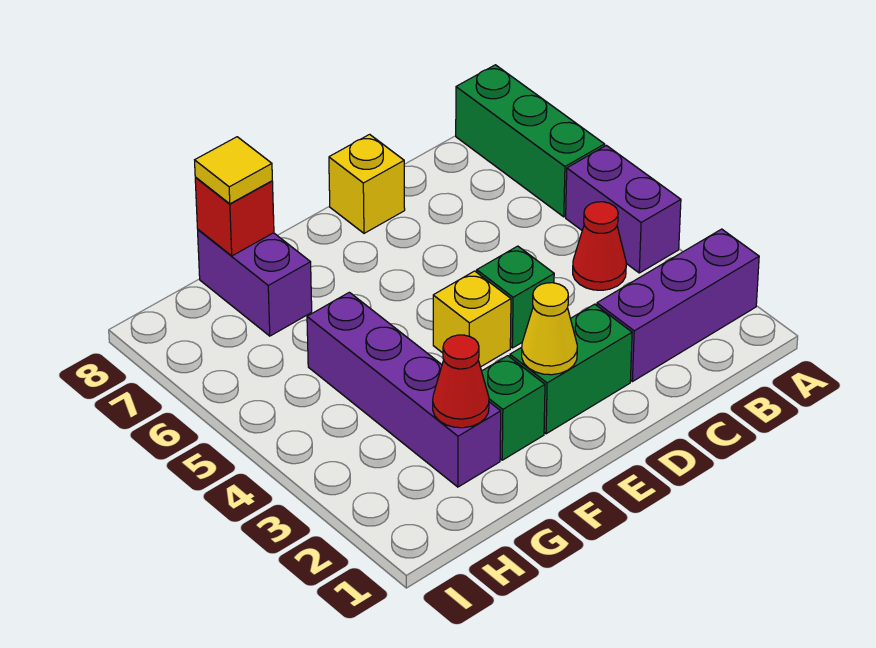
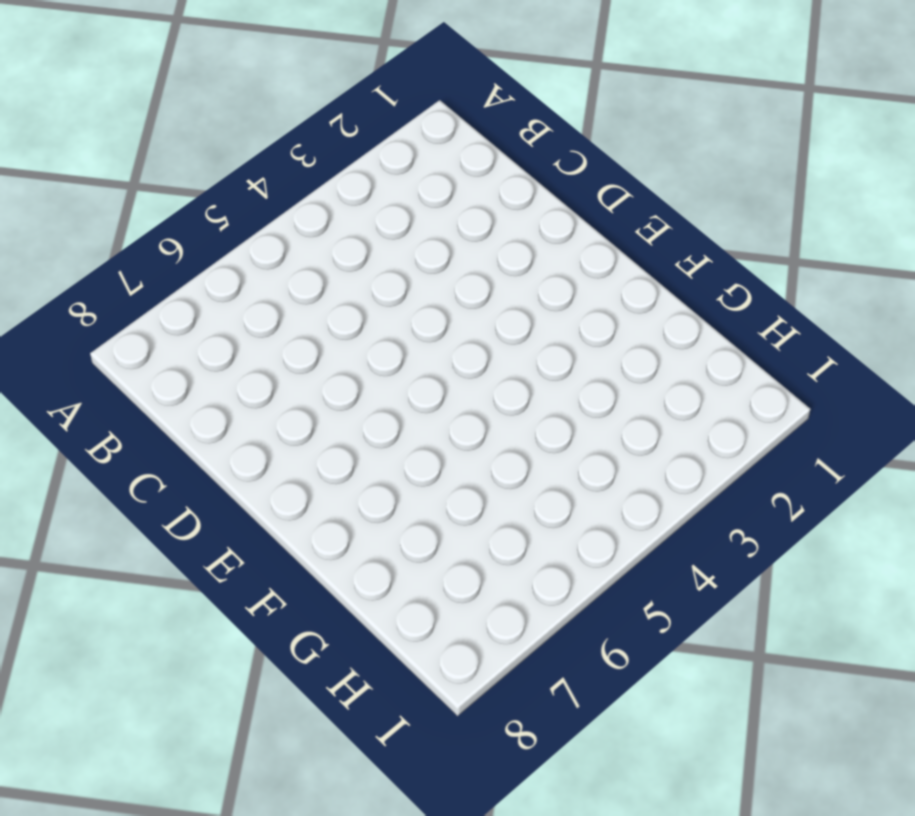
none -> purple brick A2:C2 level 1
none -> purple brick A4:A5 level 1
none -> green brick A6:A8 level 1

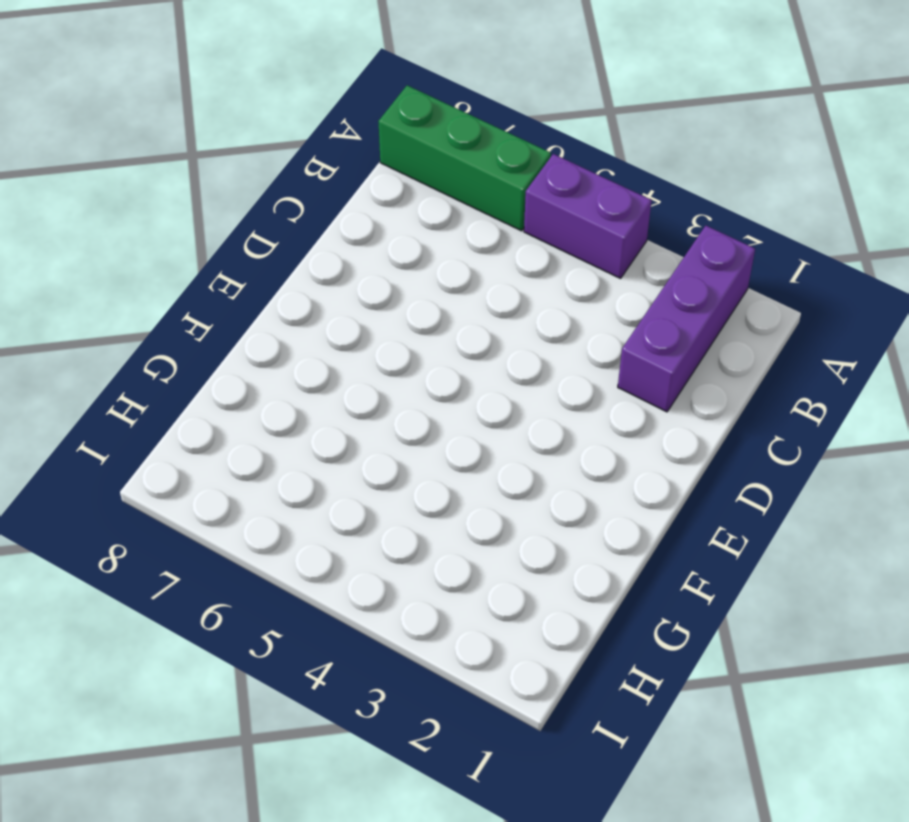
none -> red cone B4 level 1
none -> green brick D2:E2 level 1
none -> green brick D4 level 1

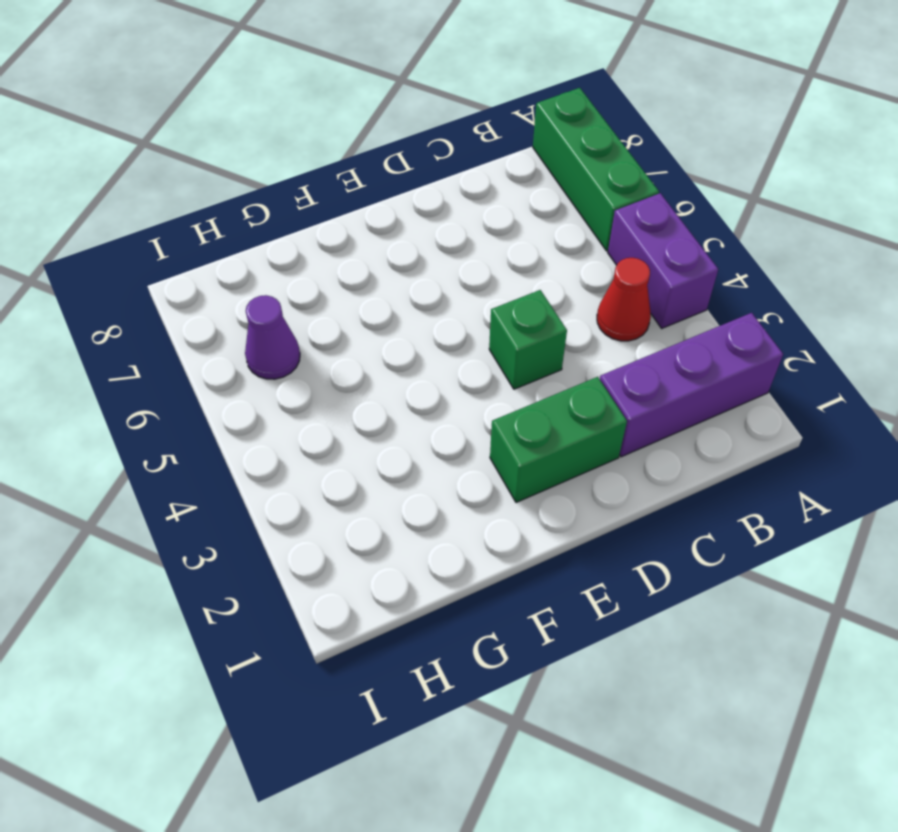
purple cone H6 level 1 -> none
none -> yellow brick D8 level 1
none -> yellow brick E4 level 1
none -> green brick F2 level 1

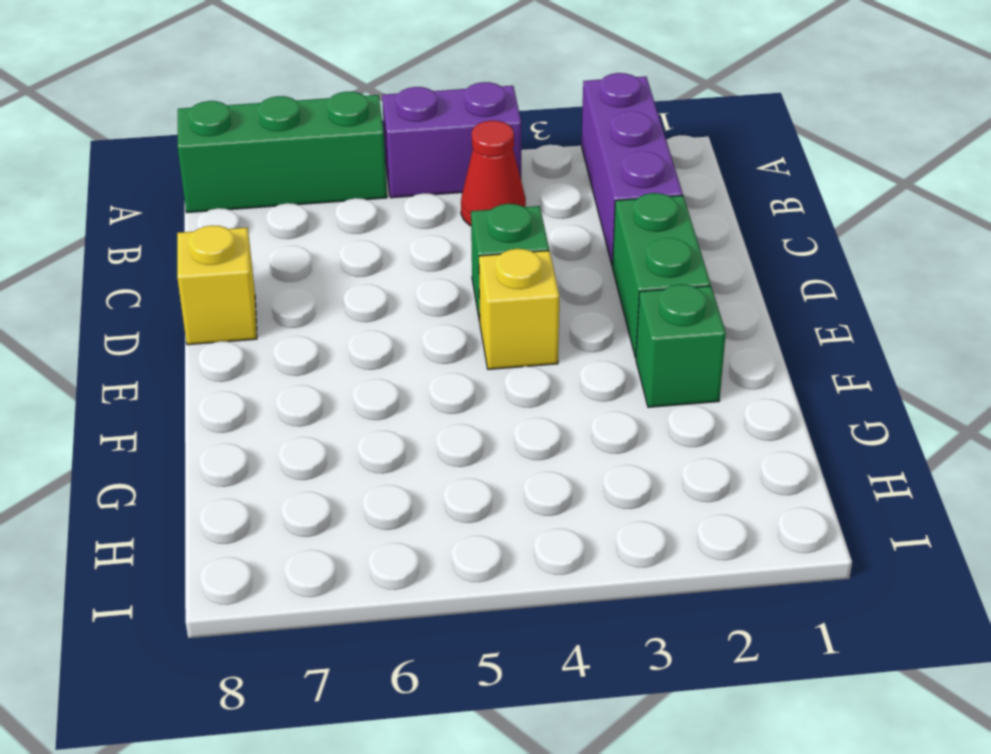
none -> purple brick G2:G5 level 1
none -> purple brick G7:G8 level 1
none -> yellow cone E2 level 2

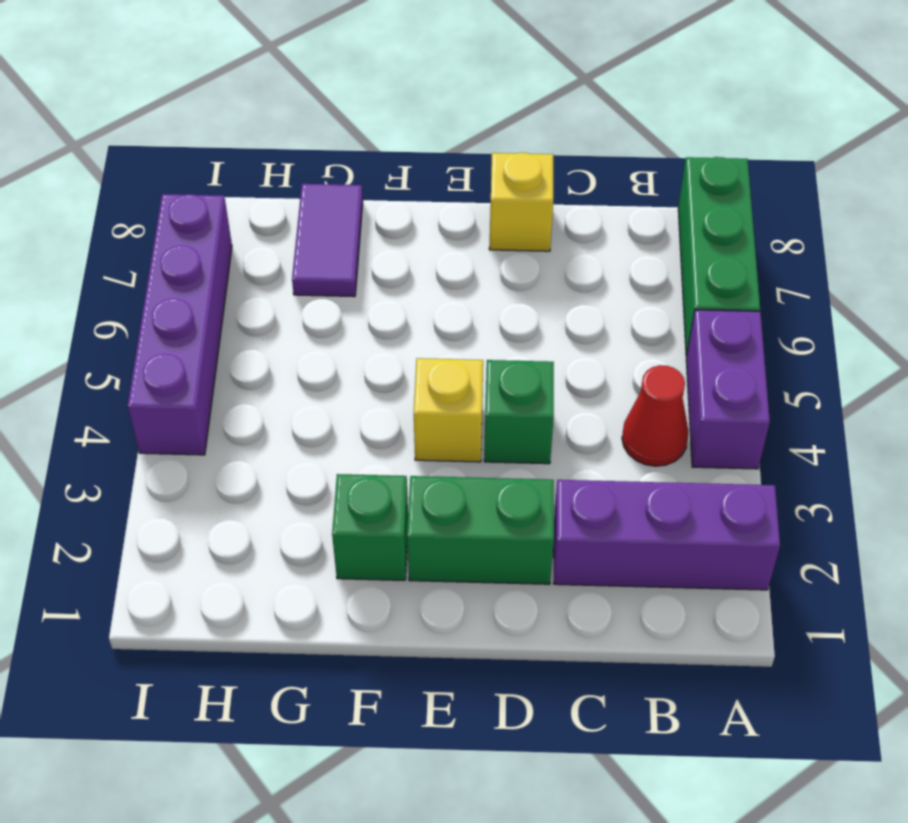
purple tile G7:G8 level 1 -> purple brick G7:G8 level 1
purple brick I4:I7 level 1 -> purple brick G2:G5 level 1
none -> yellow cone E2 level 2
none -> red cone G2 level 2
none -> red brick G8 level 2

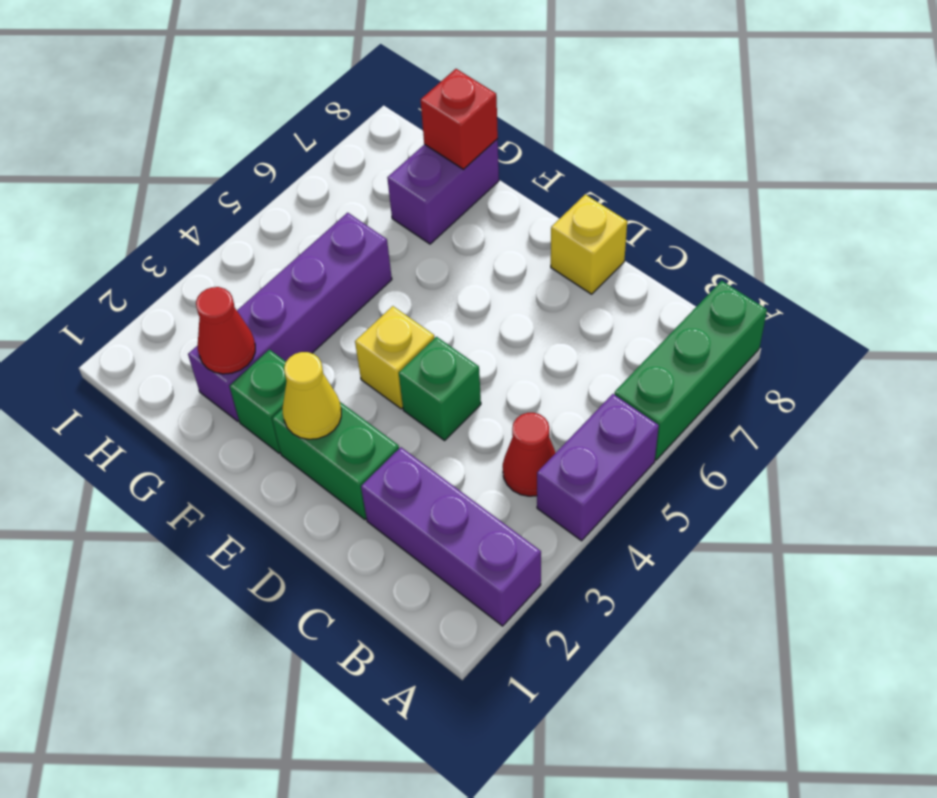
none -> yellow tile G8 level 3

